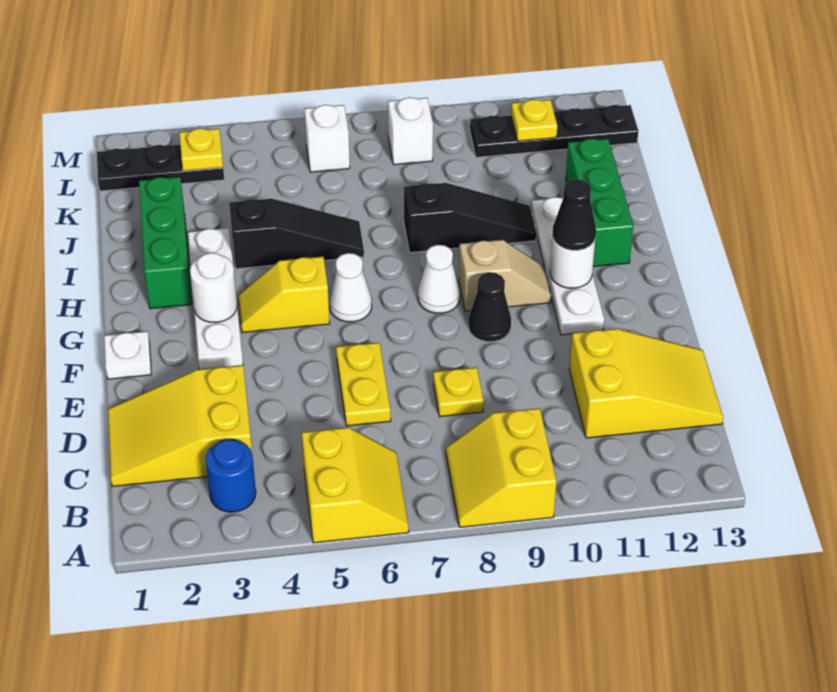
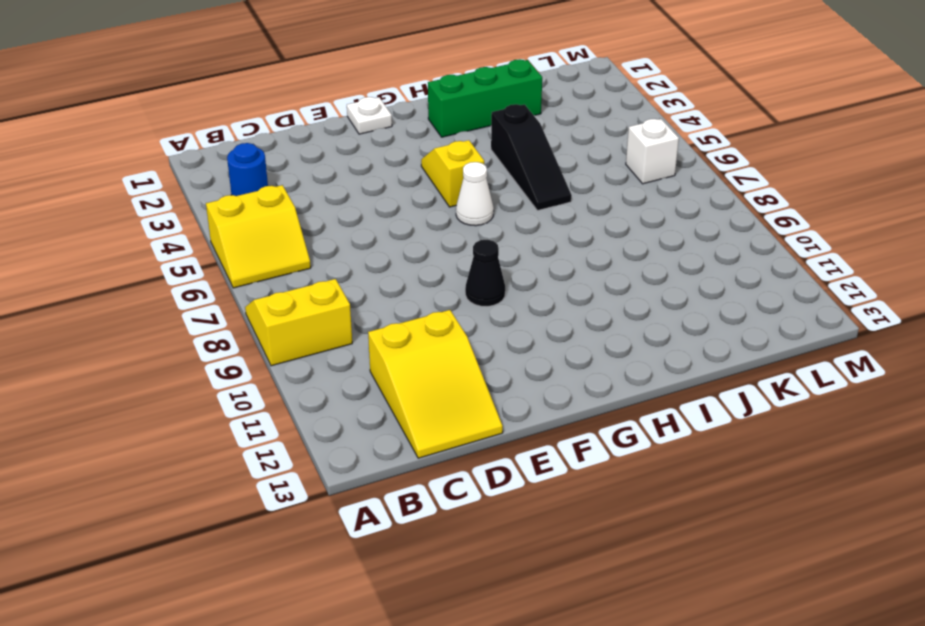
none -> yellow slope C1:D3 level 1 top 3
none -> yellow plate D6:E6 level 1
none -> yellow plate D8 level 1

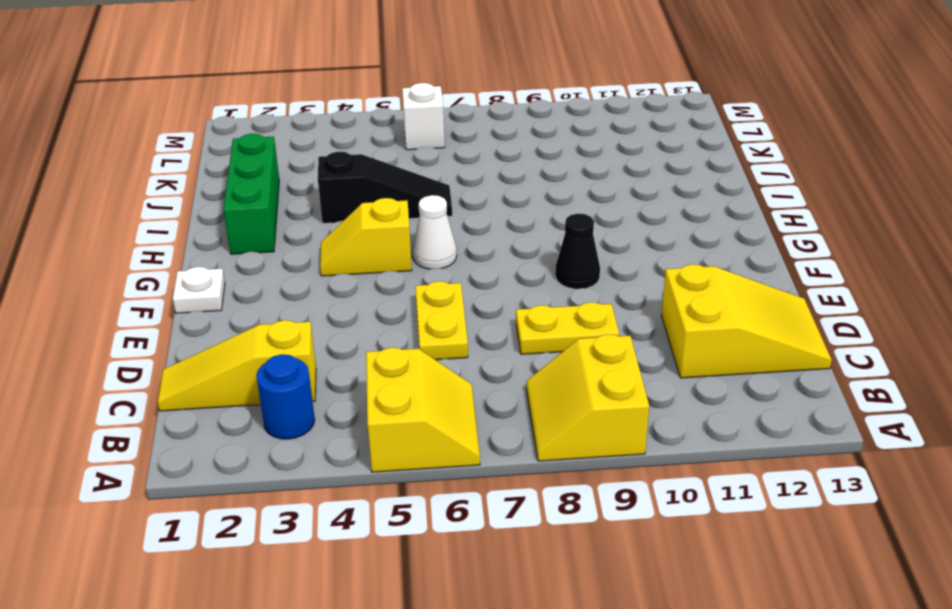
yellow slope C1:C3 level 1 top 3 -> yellow slope C1:D3 level 1 top 3
yellow plate D8:D9 level 1 -> yellow plate D8 level 1
none -> white plate F3:I3 level 1
none -> white plate F11:I11 level 1
none -> white cone G8 level 1

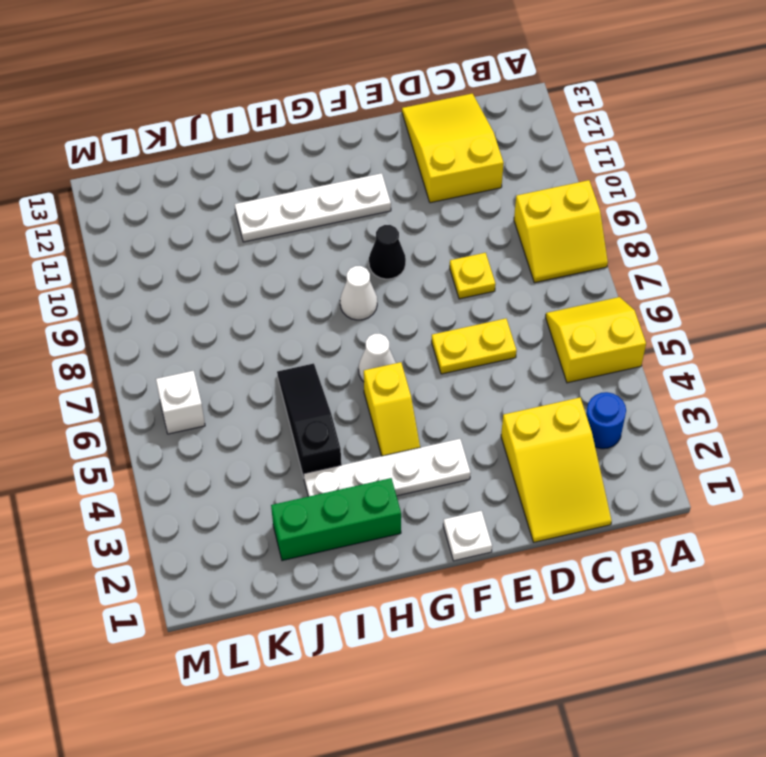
none -> tan slope G9:G10 level 1 top 9
none -> green brick H12:J12 level 1
none -> black slope I8:I10 level 1 top 8

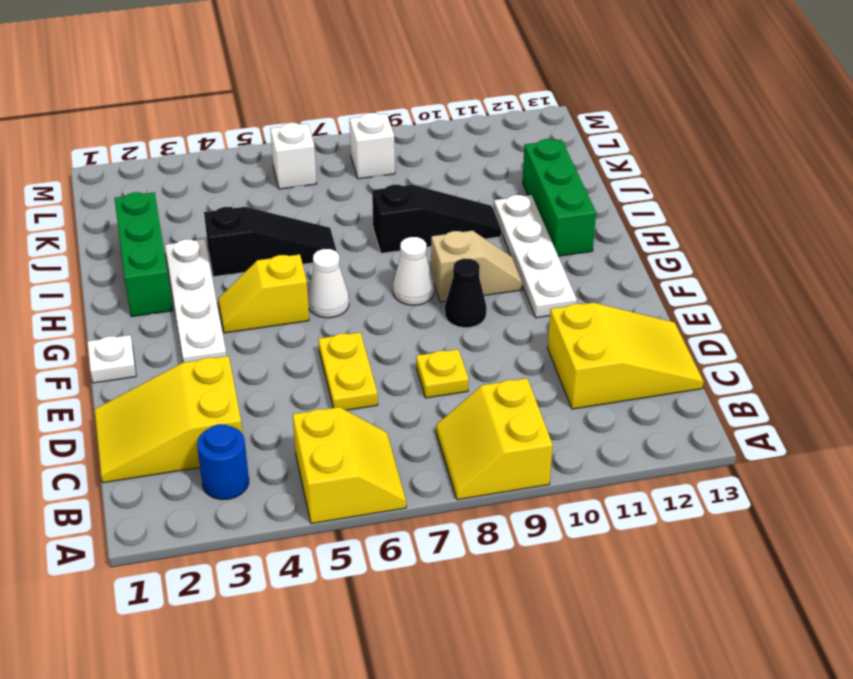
none -> black plate L1:L3 level 1
none -> black plate L10:L13 level 1
none -> white round brick G3 level 2

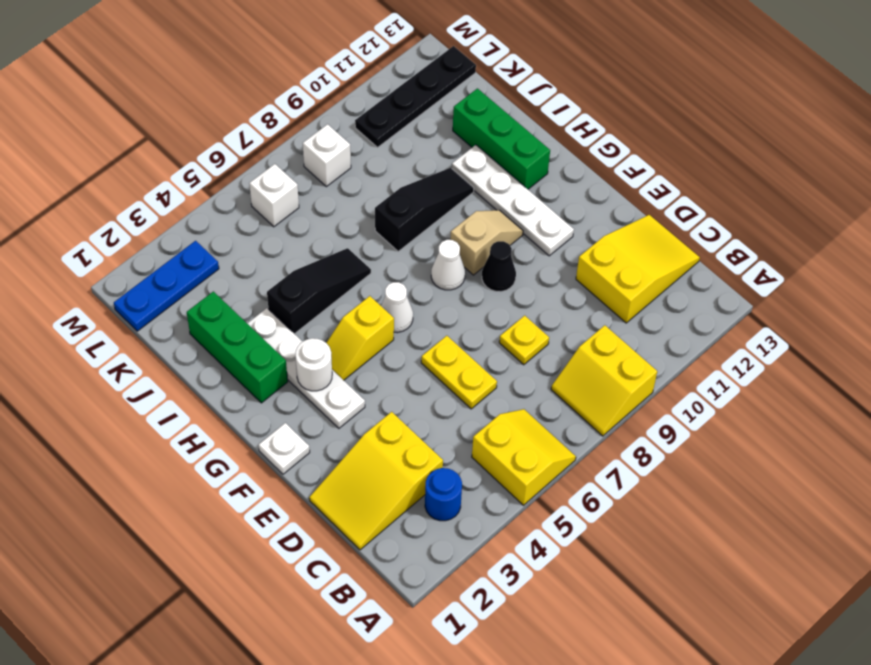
blue plate L1:L3 level 1 -> black plate L1:L3 level 1
none -> white round brick G11 level 2
none -> yellow plate L3 level 2
none -> yellow plate L11 level 2

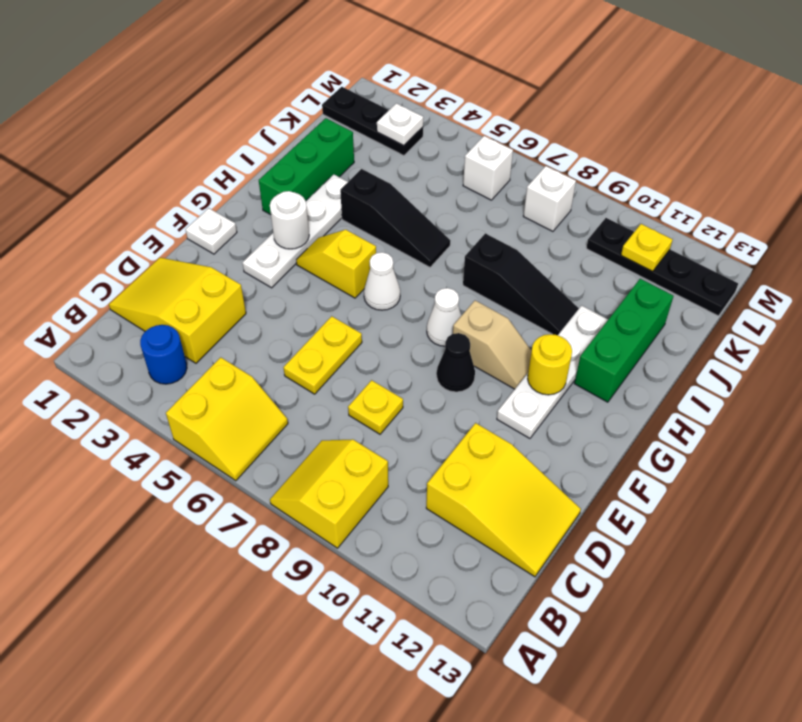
yellow round brick G11 level 2 -> white round brick G11 level 2
white plate L3 level 2 -> yellow plate L3 level 2
none -> black cone G11 level 3

